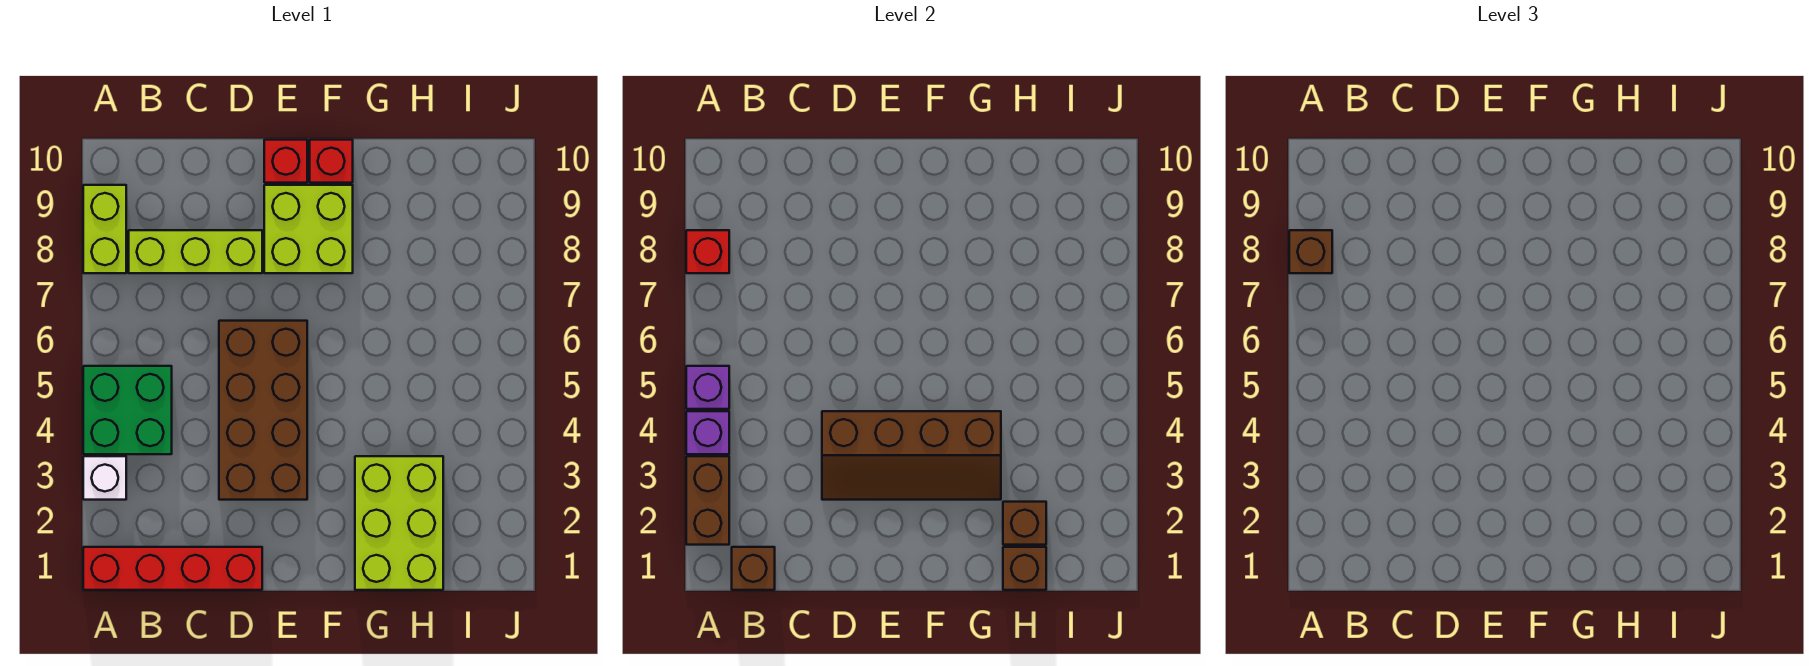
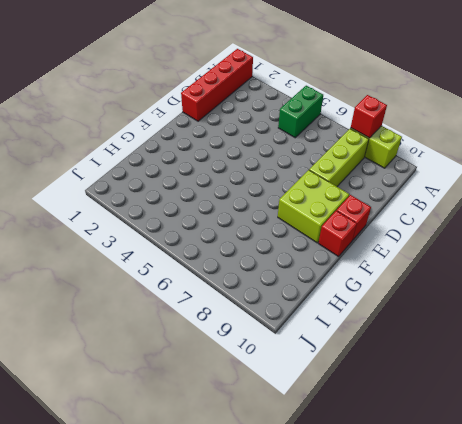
green brick A5:B5 level 1 -> green brick A4:B5 level 1
none -> white brick A3 level 1
none -> brown brick D3:E6 level 1
none -> lime brick G1:H3 level 1

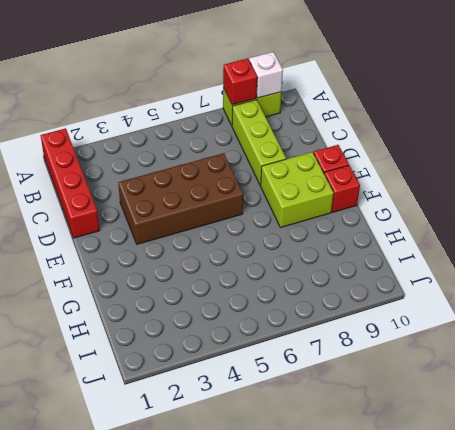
white brick A9 level 2 -> white brick A3 level 1
none -> green brick A4:B5 level 1
none -> lime brick G1:H3 level 1
none -> brown brick A2:A3 level 2

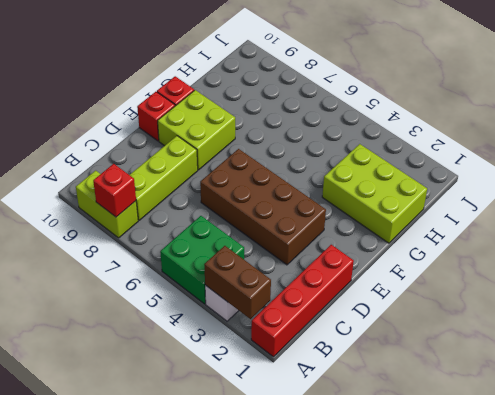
none -> purple brick A4 level 2
none -> purple brick A5 level 2
none -> brown brick B1 level 2

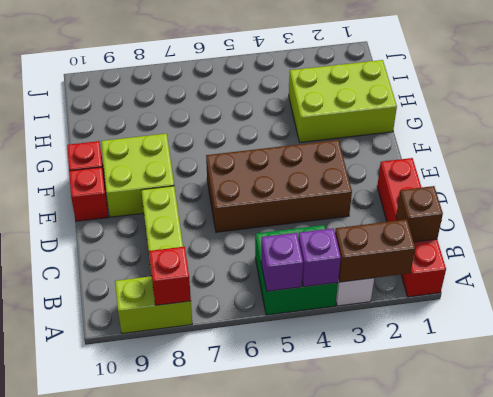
none -> brown slope D3:G4 level 2 top 4
none -> brown brick H1 level 2
none -> brown brick H2 level 2

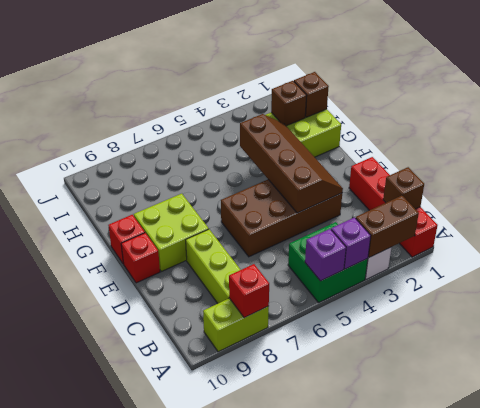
none -> brown brick A8 level 3

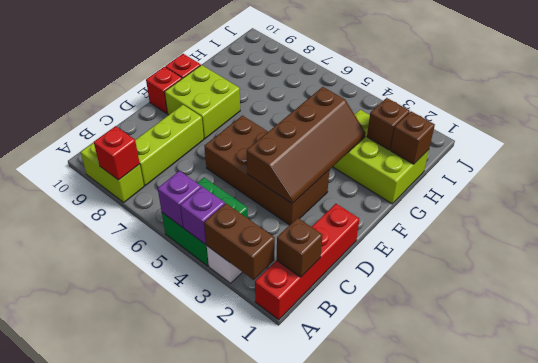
none -> brown brick A8 level 3

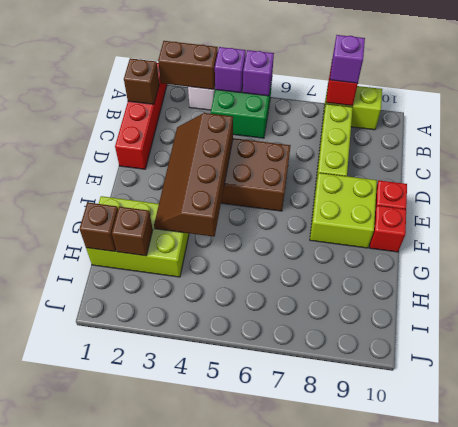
purple brick A8 level 3 -> brown brick A8 level 3

